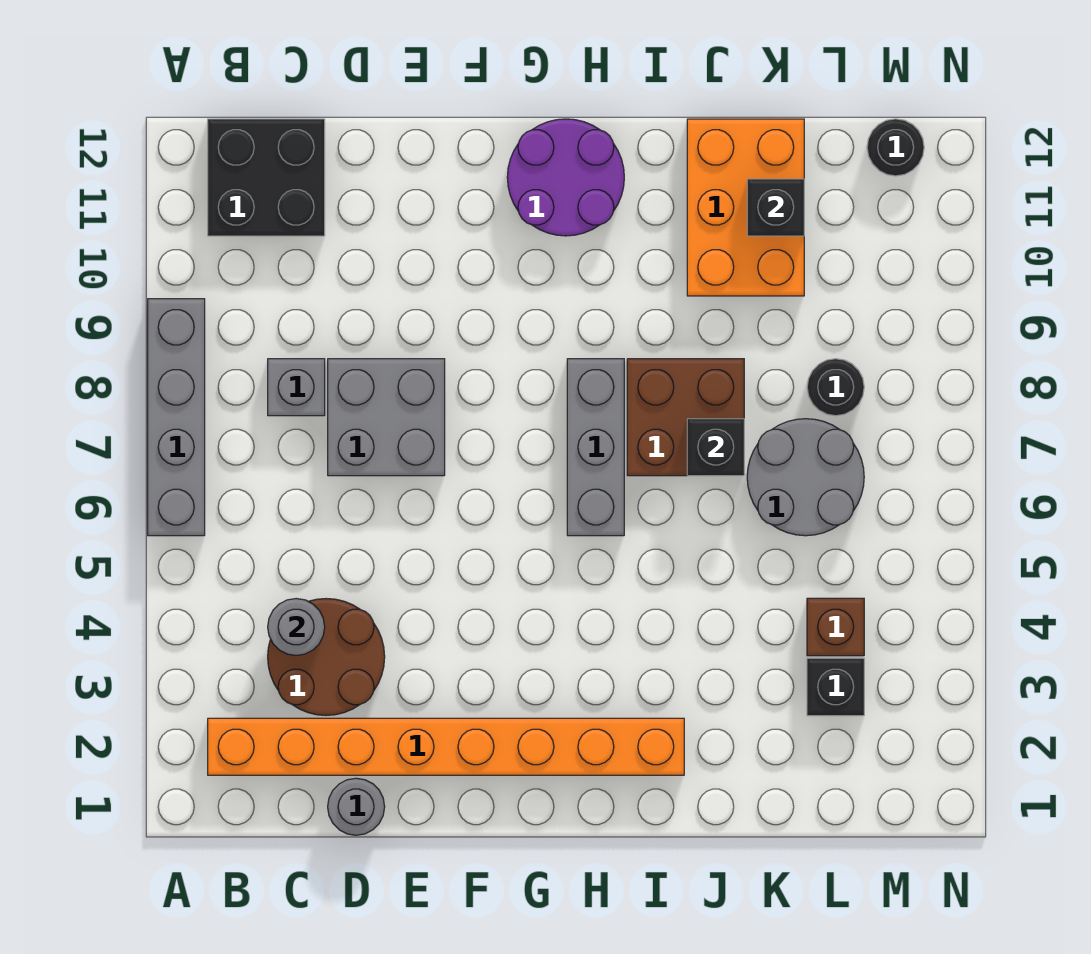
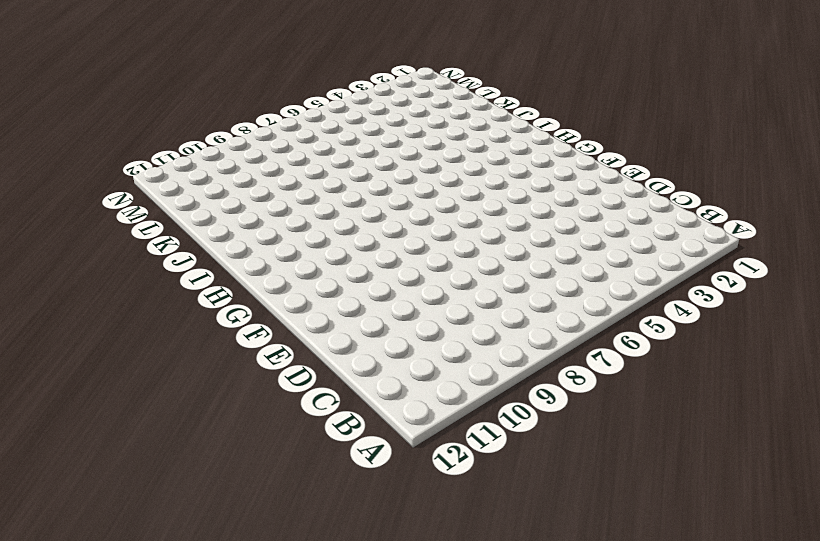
none -> grey brick A6:A9 level 1
none -> orange brick B2:I2 level 1
none -> black brick B11:C12 level 1

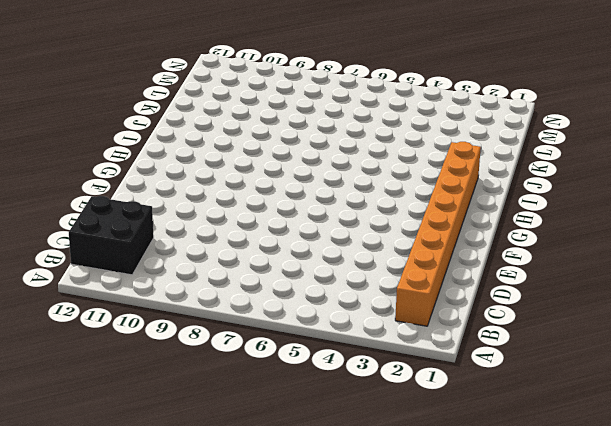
none -> grey brick A6:A9 level 1
none -> brown round brick C3:D4 level 1
none -> grey brick C8 level 1

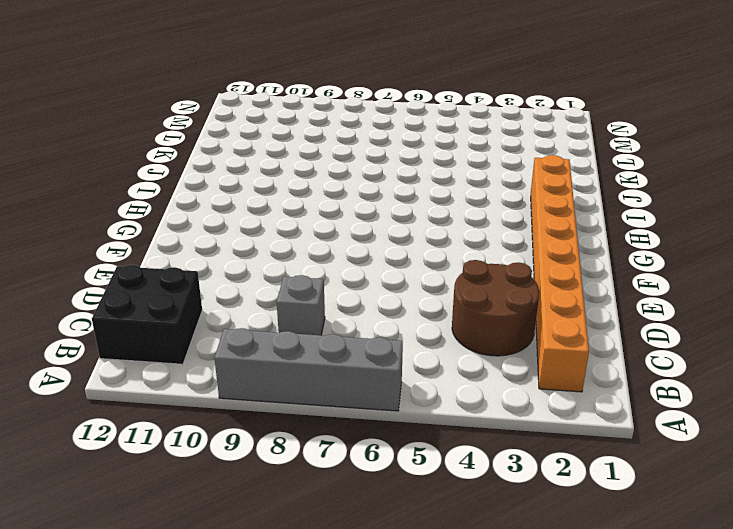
none -> grey round brick D1 level 1
none -> grey brick D7:E8 level 1
none -> purple round brick G11:H12 level 1

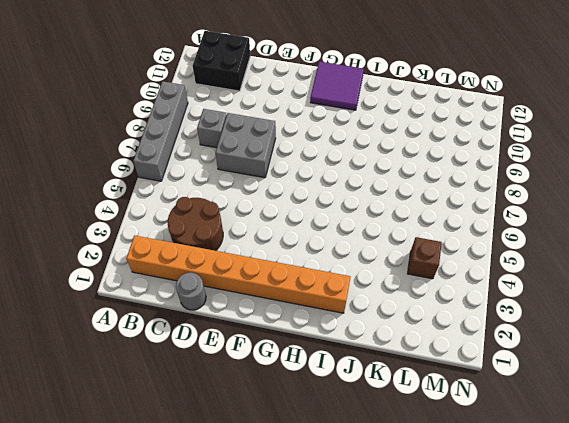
purple tile G11:H12 level 1 -> purple round brick G11:H12 level 1
none -> grey brick H6:H8 level 1
none -> brown brick I7:J8 level 1
none -> orange brick J10:K12 level 1

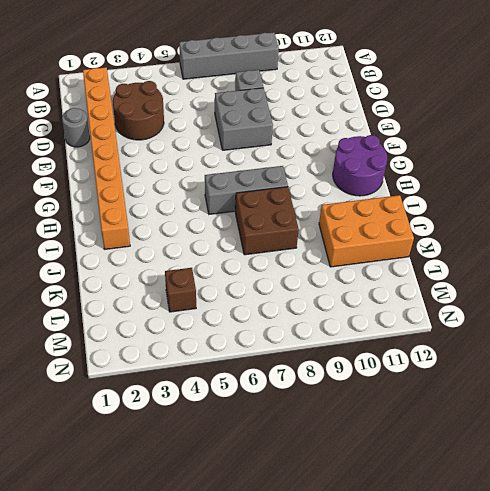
none -> black brick B11:C12 level 1
none -> grey round brick K6:L7 level 1
none -> black brick L3 level 1

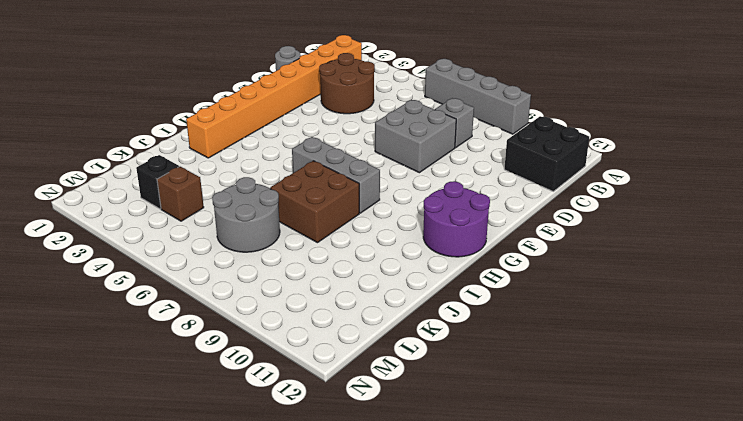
none -> orange brick J10:K12 level 1
none -> black round brick L8 level 1
none -> black round brick M12 level 1

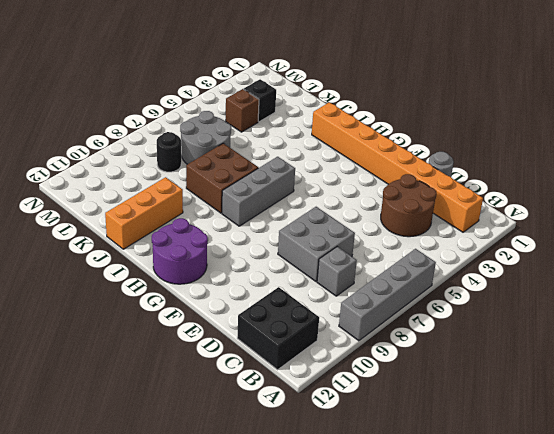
orange brick J10:J12 level 1 -> orange brick J10:K12 level 1
none -> black round brick M12 level 1
none -> grey round brick C4 level 2
none -> black brick J7 level 2

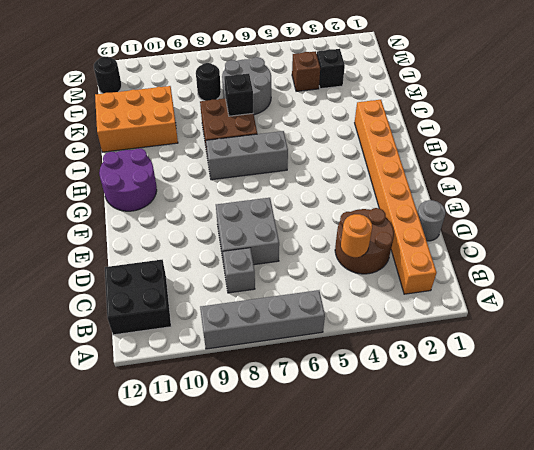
orange round brick C4 level 2 -> grey round brick C4 level 2
none -> black brick K11 level 2

